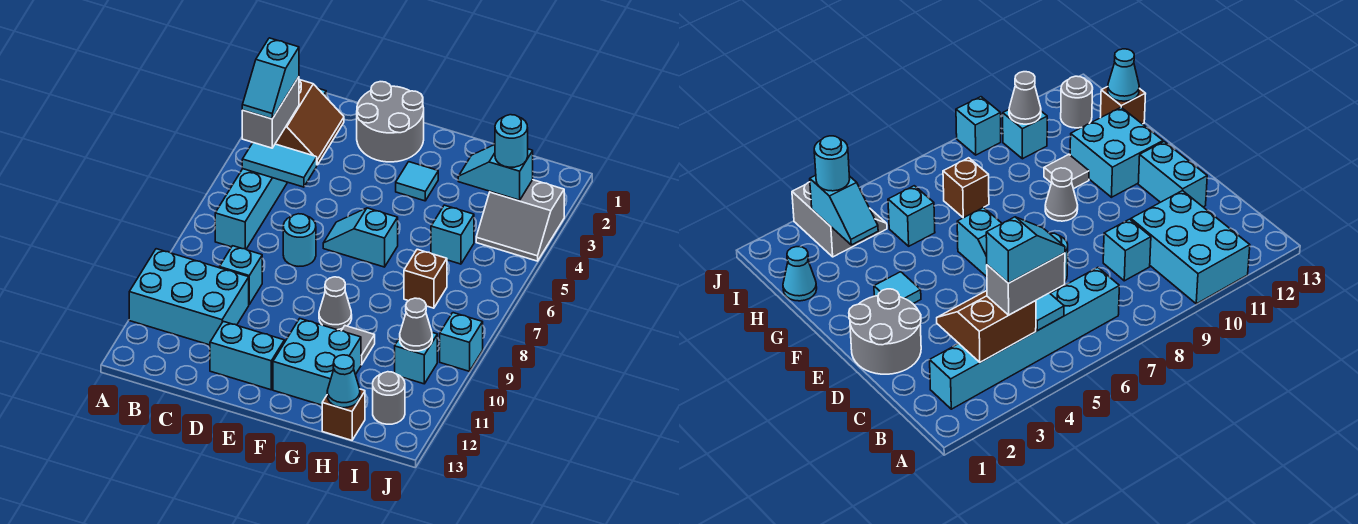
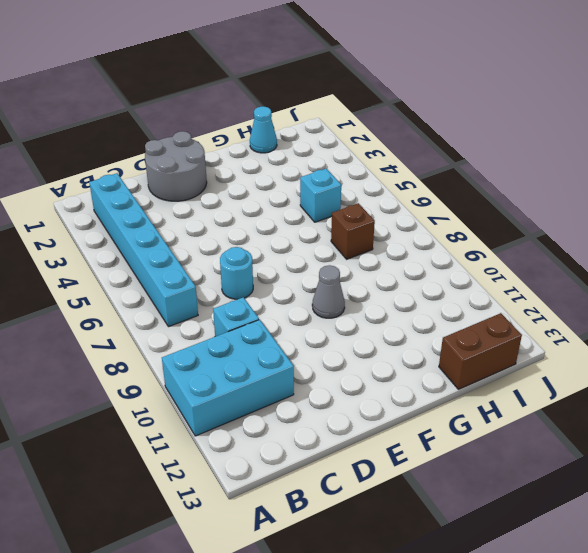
brown brick H13:I13 level 1 -> brown brick H13 level 1
none -> cyan brick D12:E12 level 1
none -> cyan slope E6:F6 level 1 top F
none -> cyan tile F3 level 1

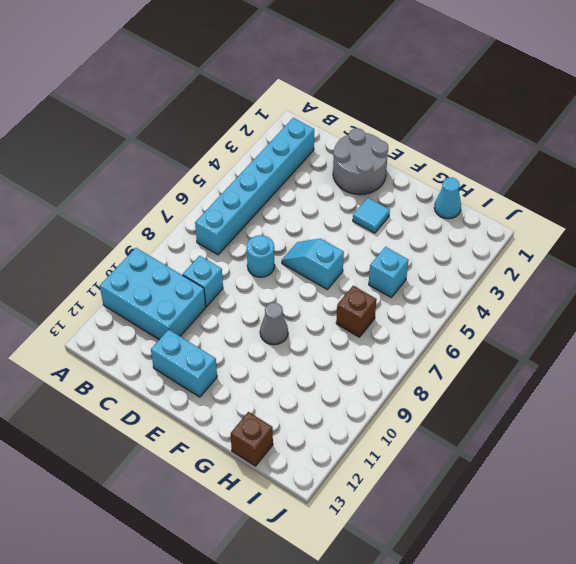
none -> cyan brick F11:G12 level 1
none -> grey tile G10 level 1
none -> grey slope I3:J4 level 1 top 3

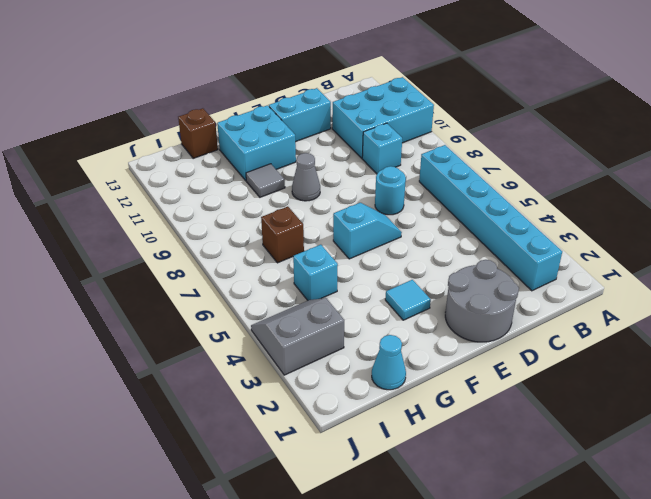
none -> cyan brick I10 level 1
none -> grey round brick I12 level 1
none -> cyan brick J9 level 1

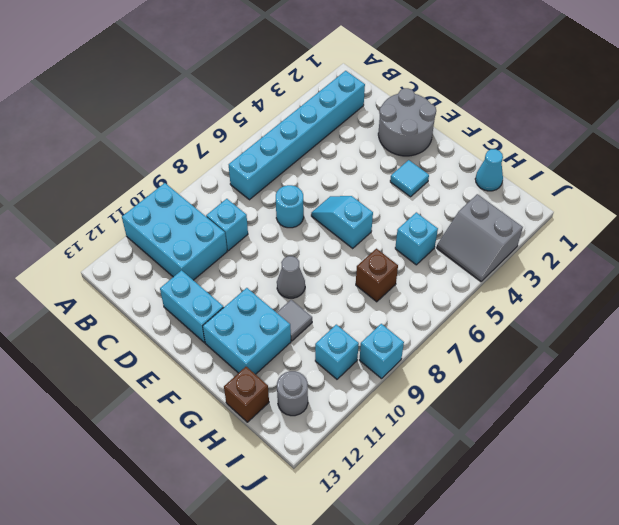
none -> brown slope B3:C4 level 2 top B
none -> cyan tile B5:C5 level 2
none -> cyan slope H3:I3 level 2 top I

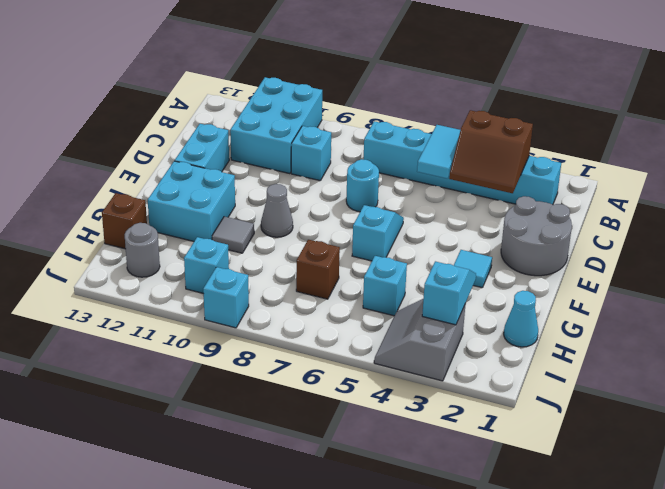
none -> cyan cone H13 level 2
none -> grey cone I10 level 2
none -> grey brick B4:B5 level 3

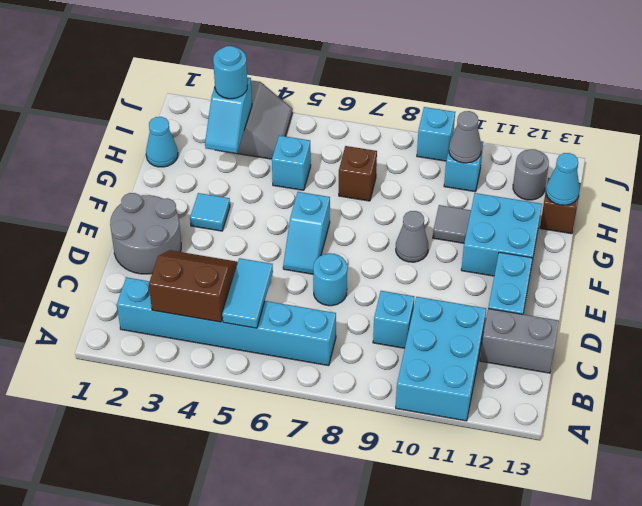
grey brick C12:C13 level 1 -> grey brick B4:B5 level 3
none -> cyan slope B4:B5 level 4 top 4

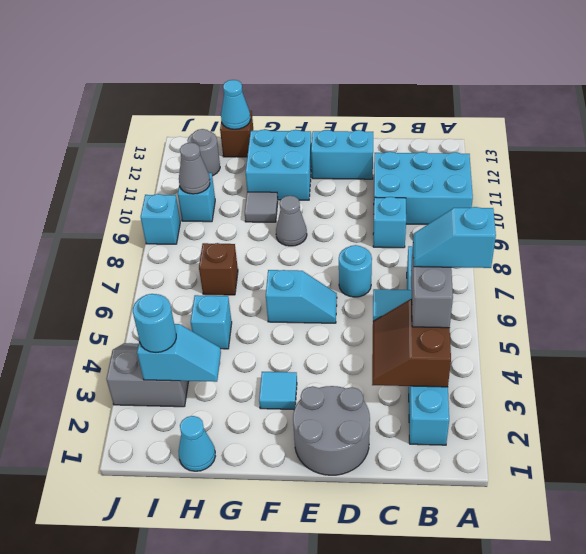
cyan slope A5:B5 level 4 top A -> cyan slope B4:B5 level 4 top 4

